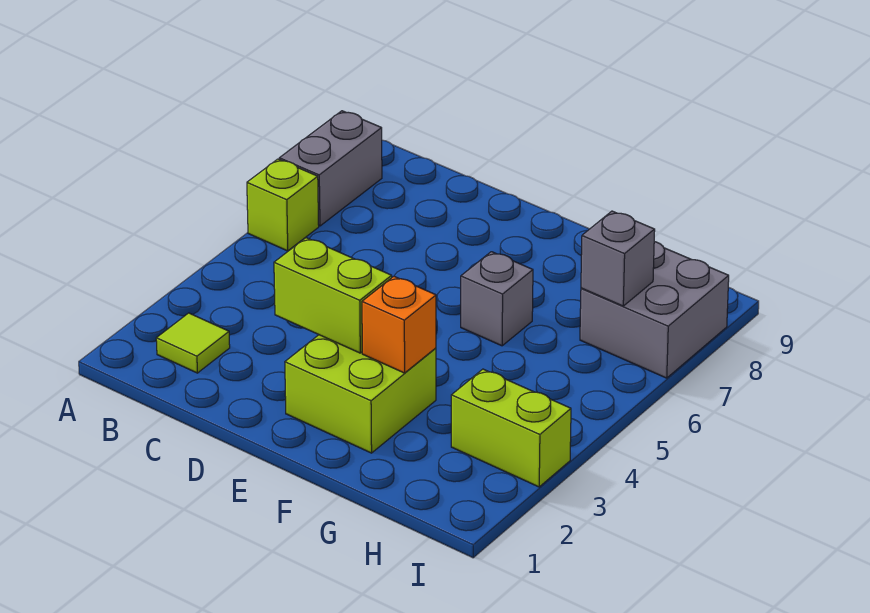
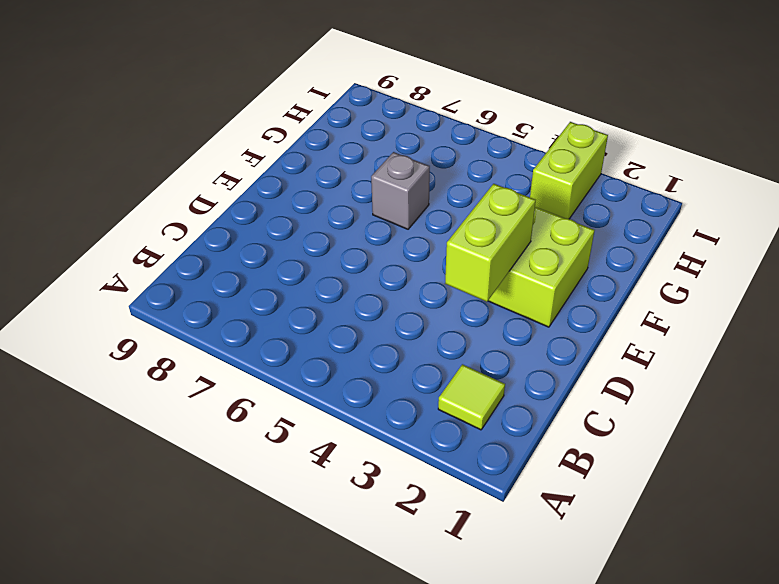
none -> lime brick A6 level 1
none -> grey brick A7:A8 level 1

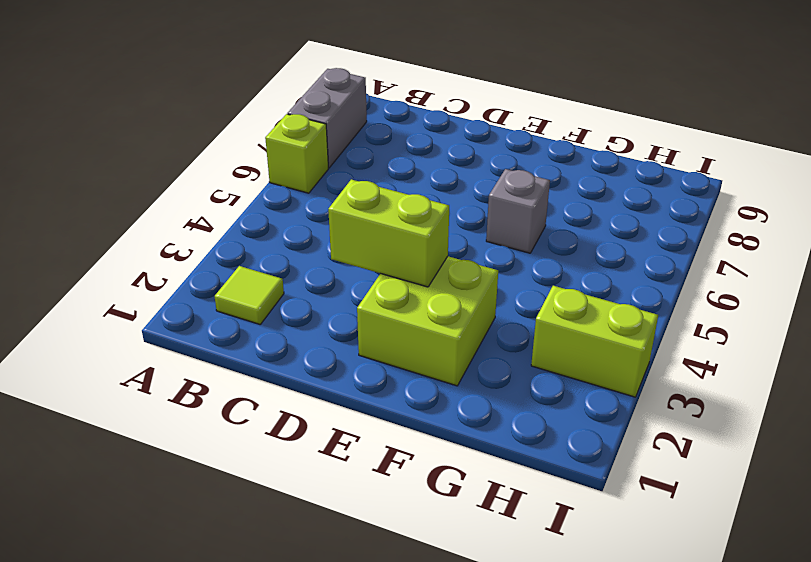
none -> grey brick H7:I8 level 1
none -> orange brick F3 level 2

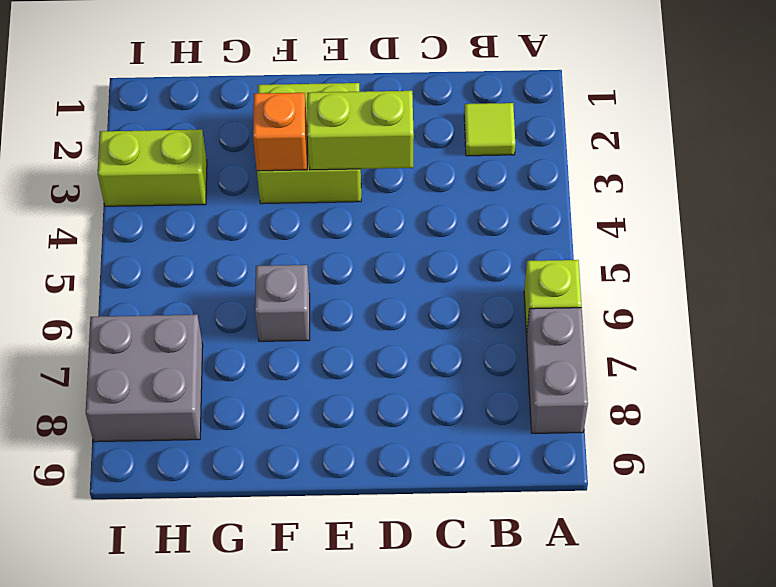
none -> grey brick H7 level 2

